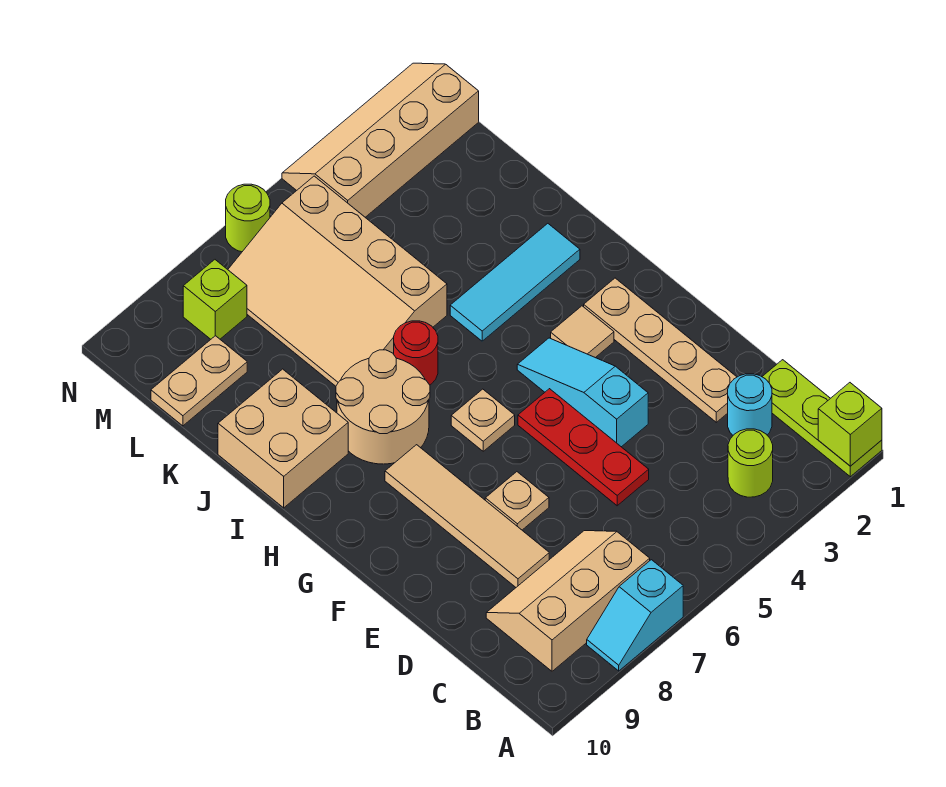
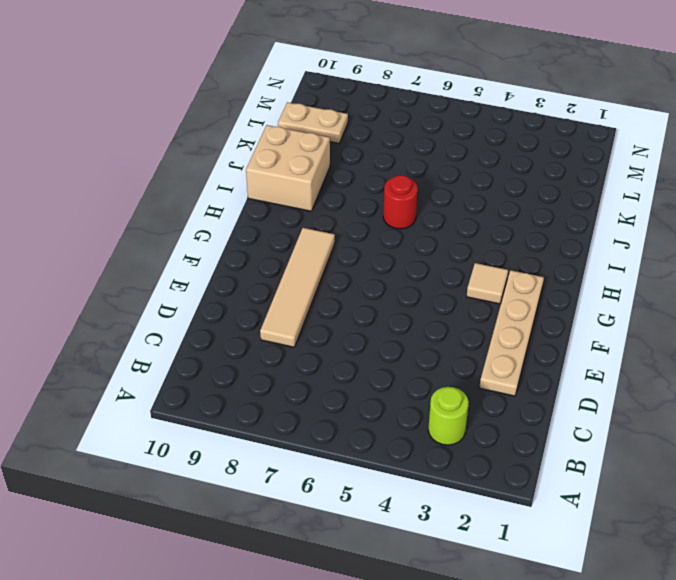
none -> lime plate A1:C1 level 1
none -> cyan slope A7:A8 level 1 top 7
none -> tan slope B7:C9 level 1 top B

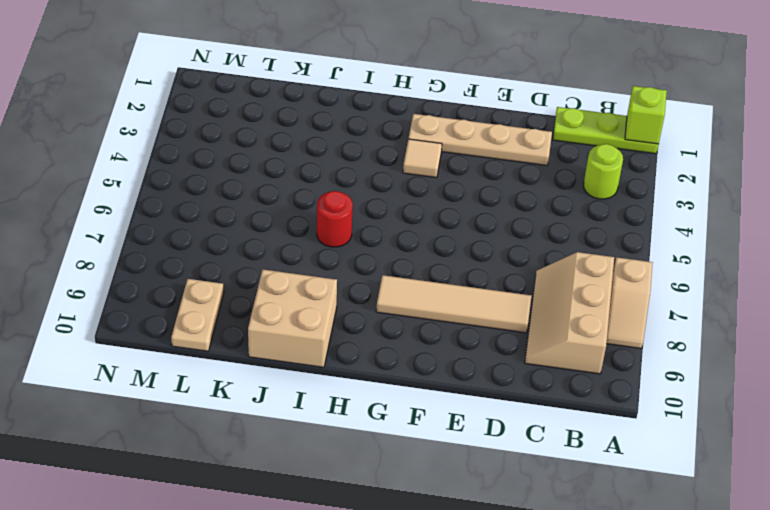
tan slope A7:A8 level 1 top 7 -> cyan slope A7:A8 level 1 top 7
none -> cyan round brick C2 level 1
none -> red plate D5:F5 level 1
none -> cyan slope E4:G4 level 1 top E

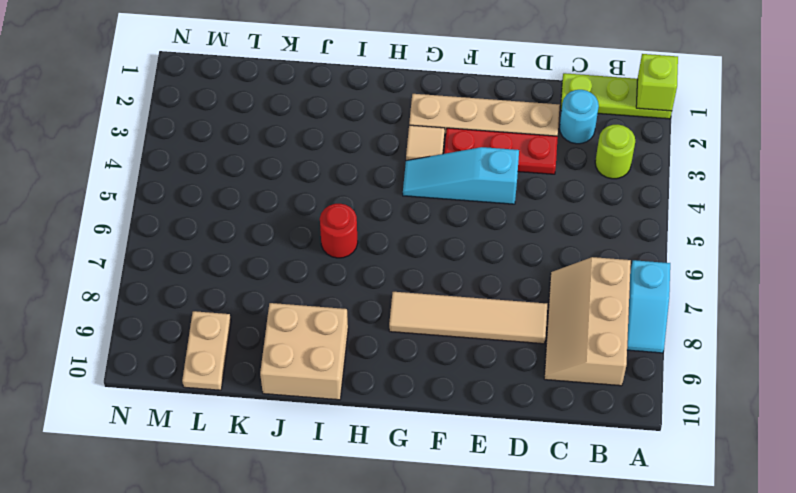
red plate D3:F3 level 1 -> red plate D5:F5 level 1
none -> tan plate E7 level 1
none -> tan plate G6 level 1
none -> tan round brick H7:I8 level 1

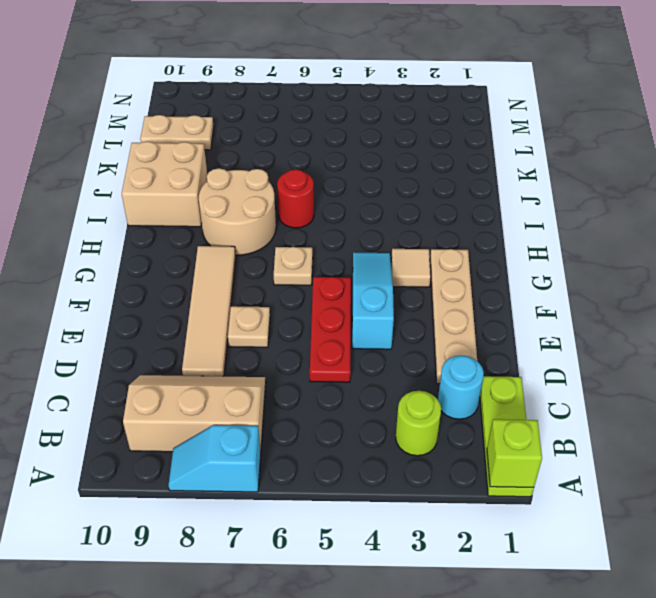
none -> cyan tile I2:I4 level 1
none -> tan slope J5:M7 level 1 top 5
none -> tan slope M1:N4 level 1 top M

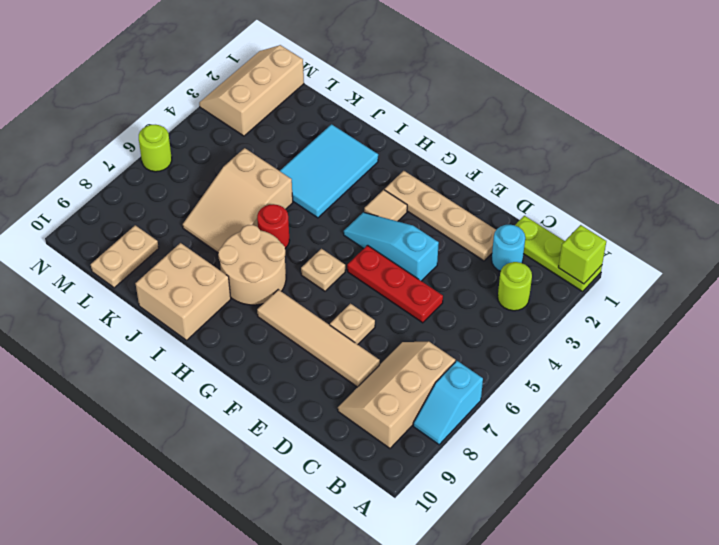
cyan tile I2:J4 level 1 -> cyan tile I2:I4 level 1
tan slope J5:K7 level 1 top 5 -> tan slope J5:M7 level 1 top 5
tan slope M1:N3 level 1 top M -> tan slope M1:N4 level 1 top M
none -> lime brick M8 level 1

